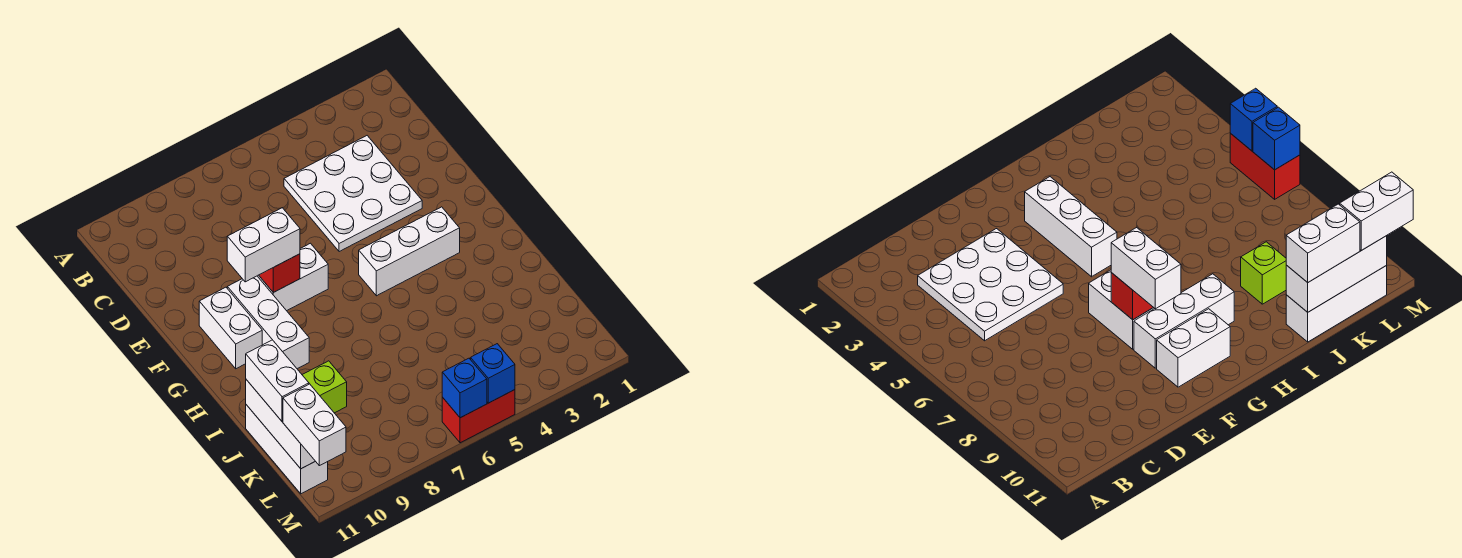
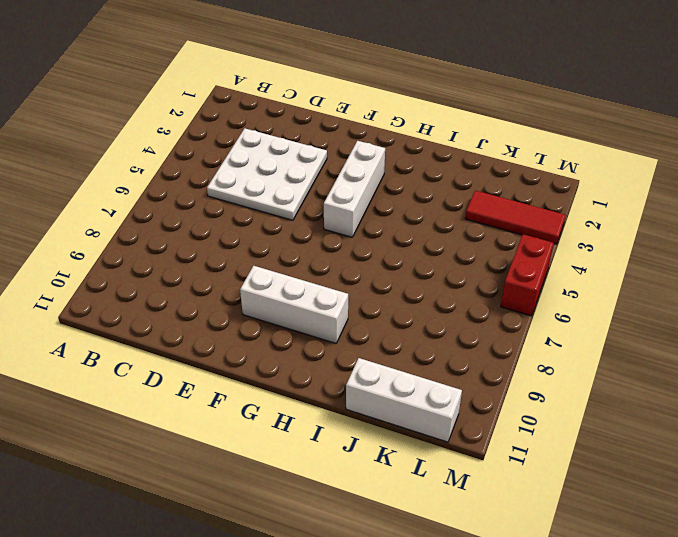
red tile K3:M3 level 1 -> none
none -> white brick F7:F8 level 1
none -> white brick F10:G10 level 1
none -> lime brick J9 level 1

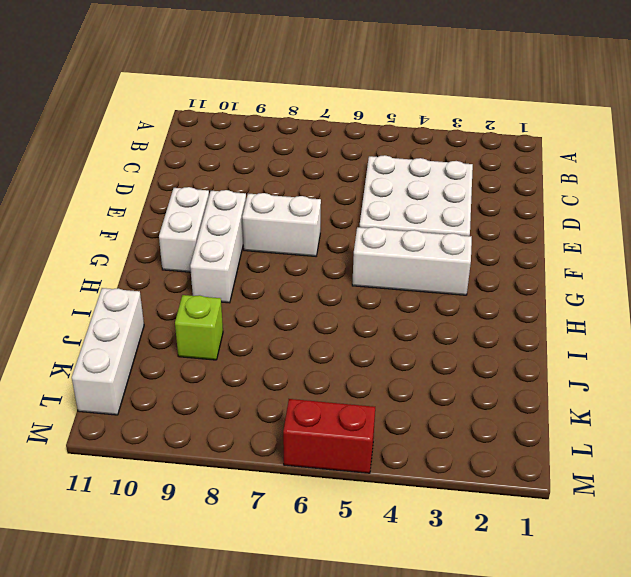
none -> red brick F8 level 2
none -> white brick J11:L11 level 2
none -> blue brick M5 level 2

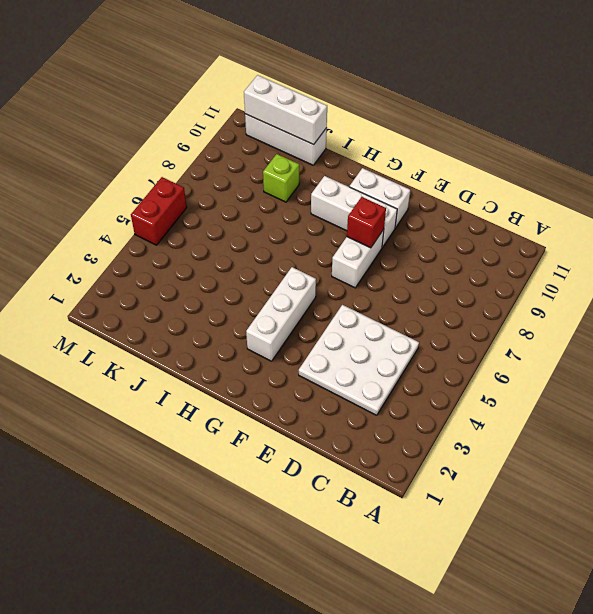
none -> blue brick M5 level 2
none -> blue brick M6 level 2
none -> white brick F8:F9 level 3

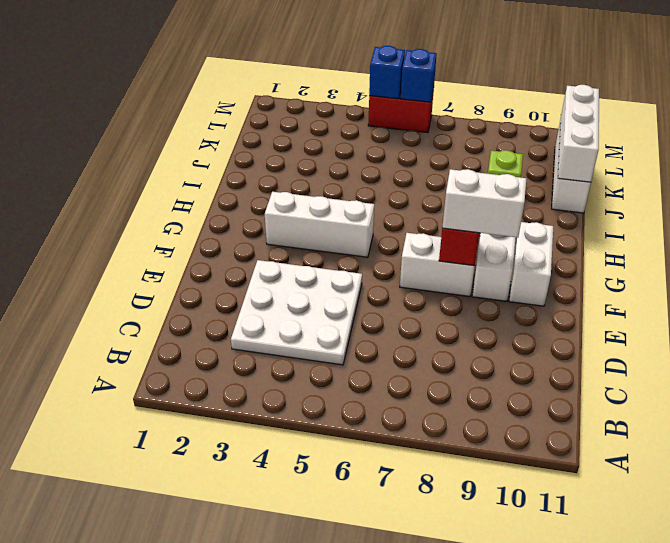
none -> white brick J11:K11 level 3
none -> white brick L11:M11 level 3

